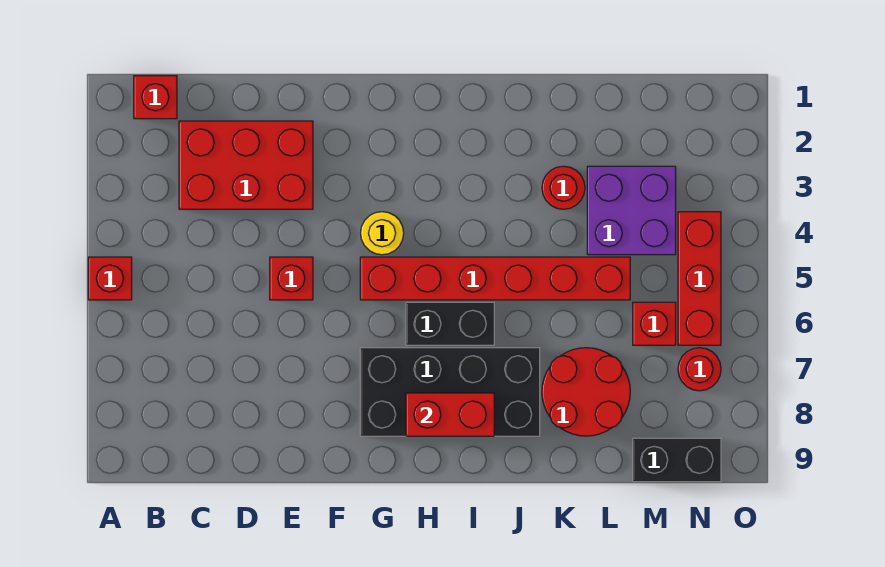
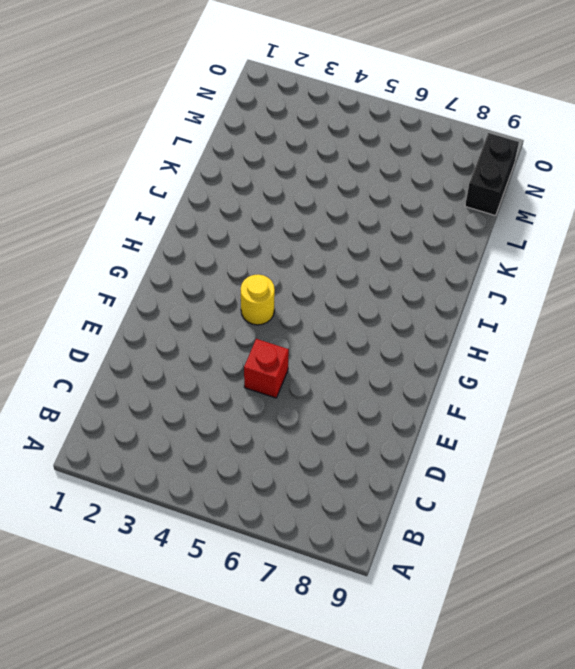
none -> red brick A5 level 1
none -> red brick B1 level 1
none -> red brick C2:E3 level 1

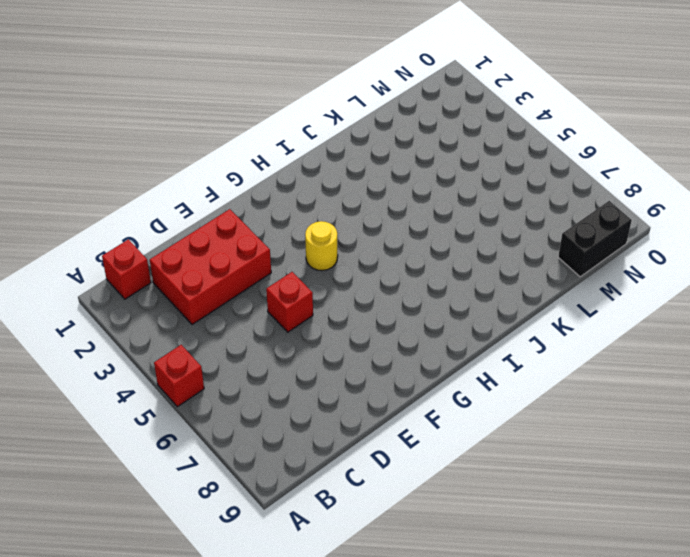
none -> red brick G5:L5 level 1
none -> black brick G7:J8 level 1
none -> black brick H6:I6 level 1

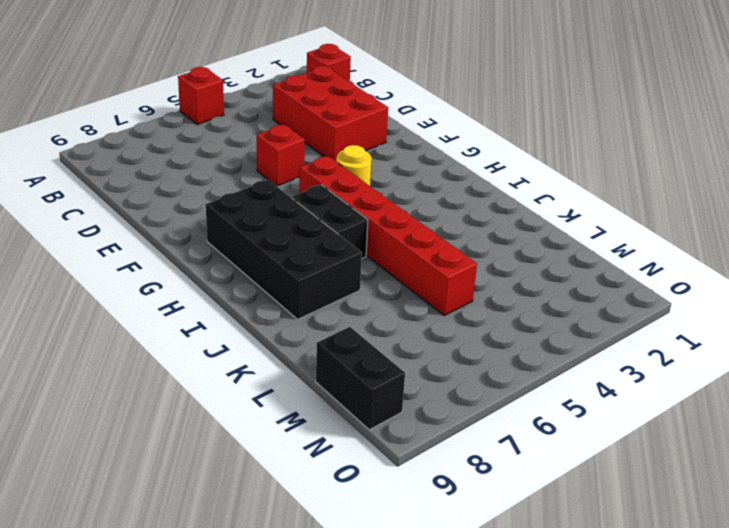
none -> red round brick K3 level 1
none -> red round brick K7:L8 level 1
none -> purple brick L3:M4 level 1

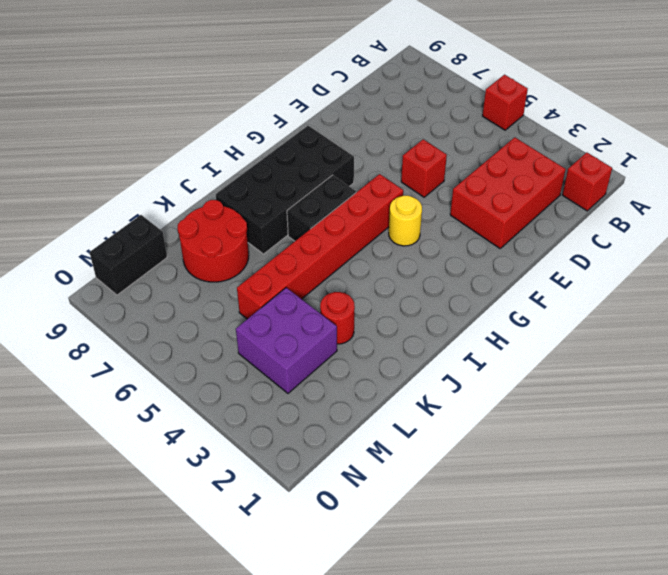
none -> red brick M6 level 1
none -> red brick N4:N6 level 1
none -> red round brick N7 level 1

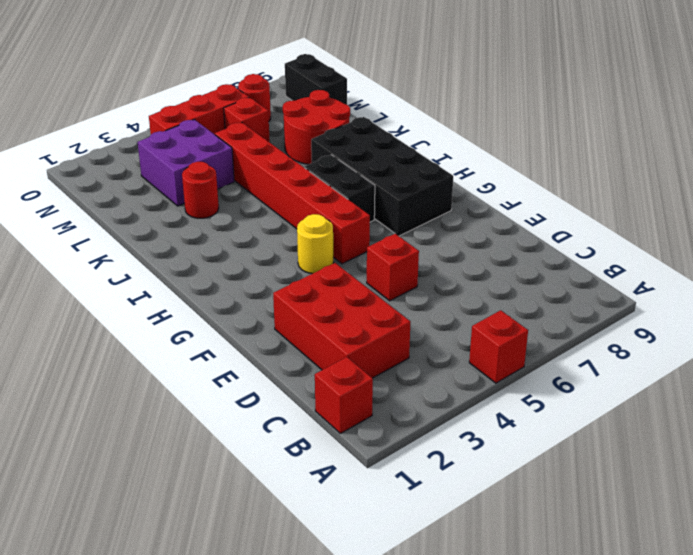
none -> red brick H8:I8 level 2

